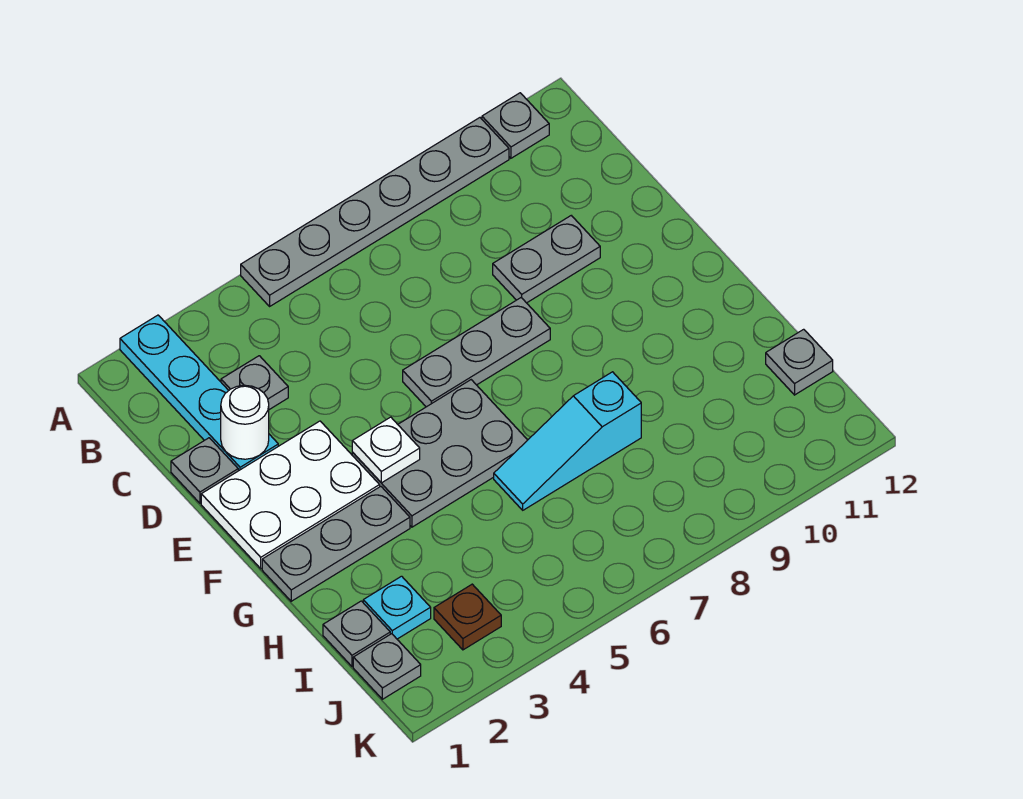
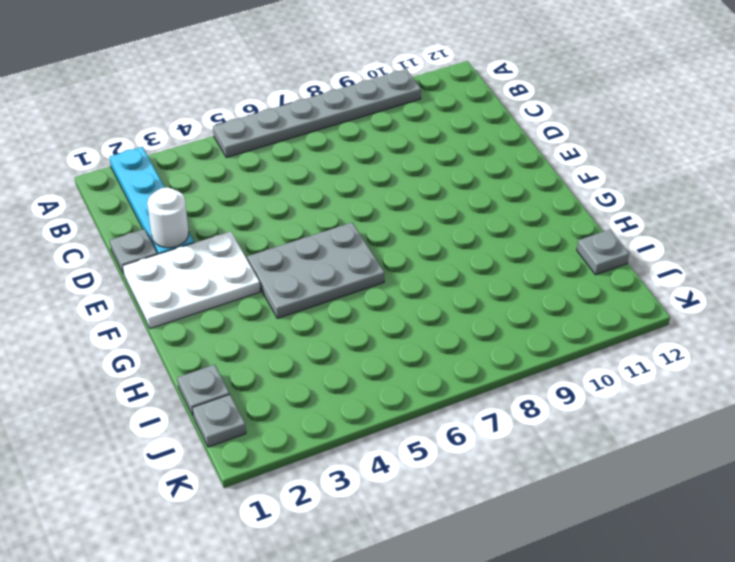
none -> grey plate A11 level 1
none -> grey plate C3 level 1
none -> grey plate D9:D10 level 1

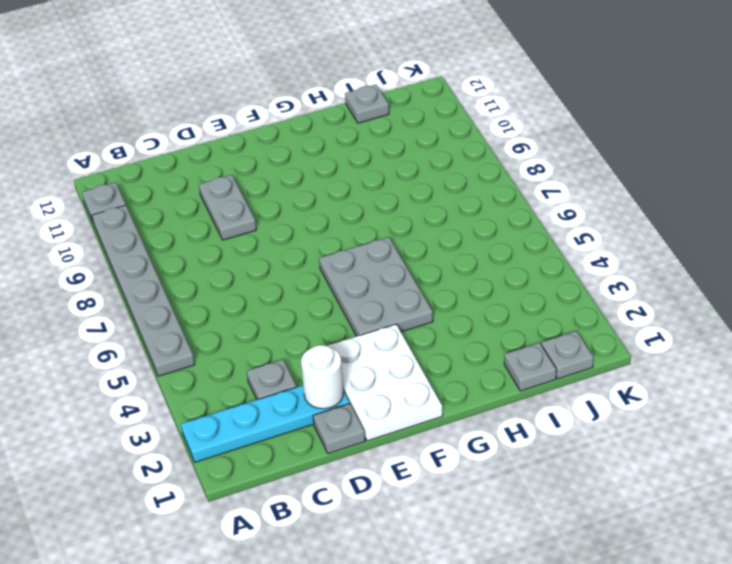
none -> grey plate E6:E8 level 1
none -> grey plate G1:G3 level 1
none -> cyan slope H6:H8 level 1 top 8

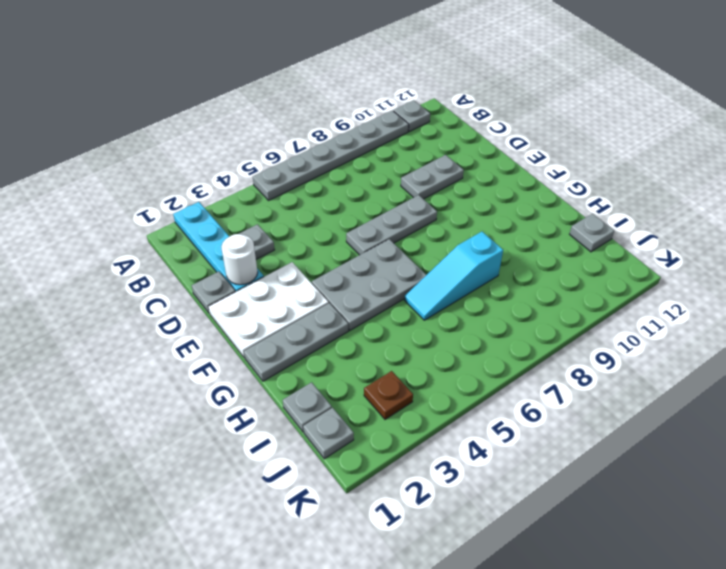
none -> cyan plate I2 level 1
none -> white plate F4 level 2

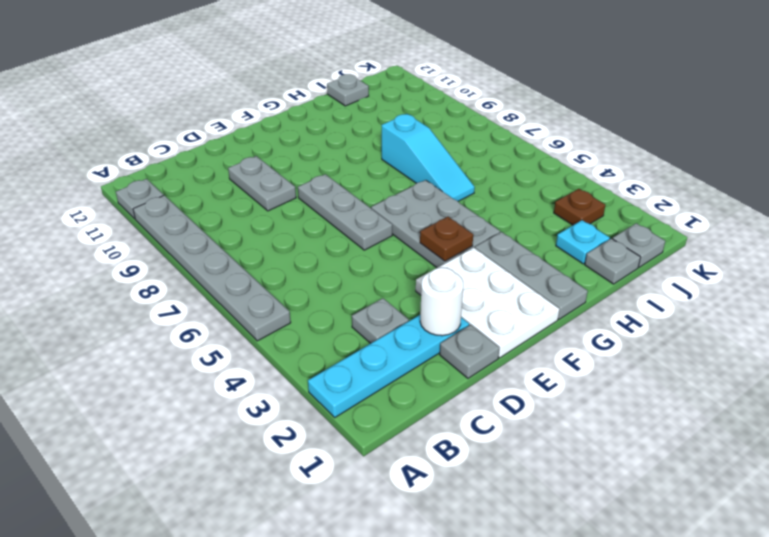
brown plate F4 level 2 -> white plate F4 level 2

